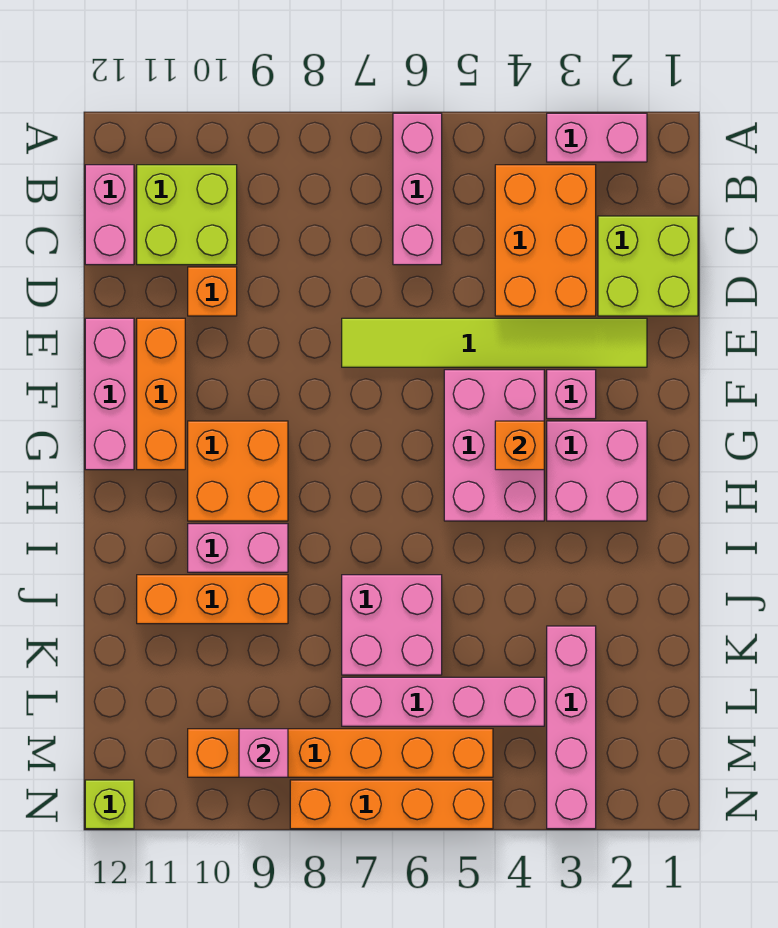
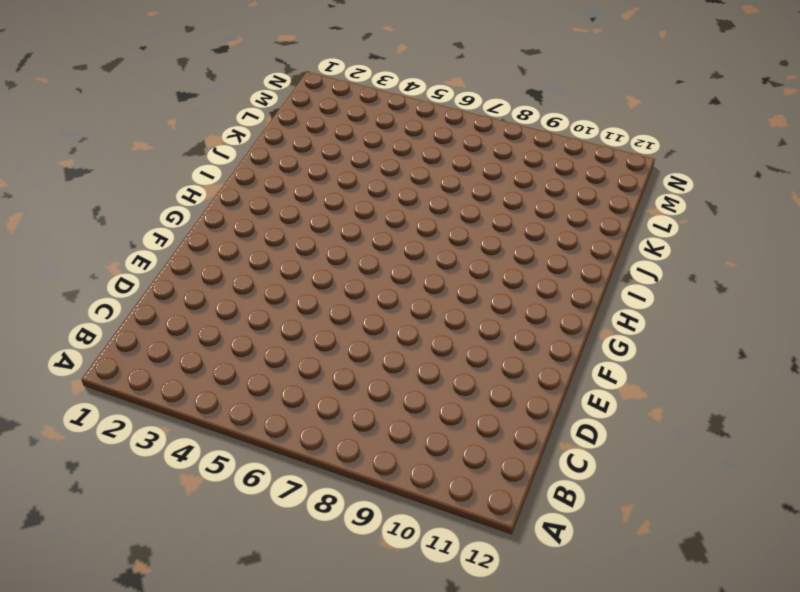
none -> pink brick A2:A3 level 1
none -> pink brick A6:C6 level 1
none -> orange brick B3:D4 level 1

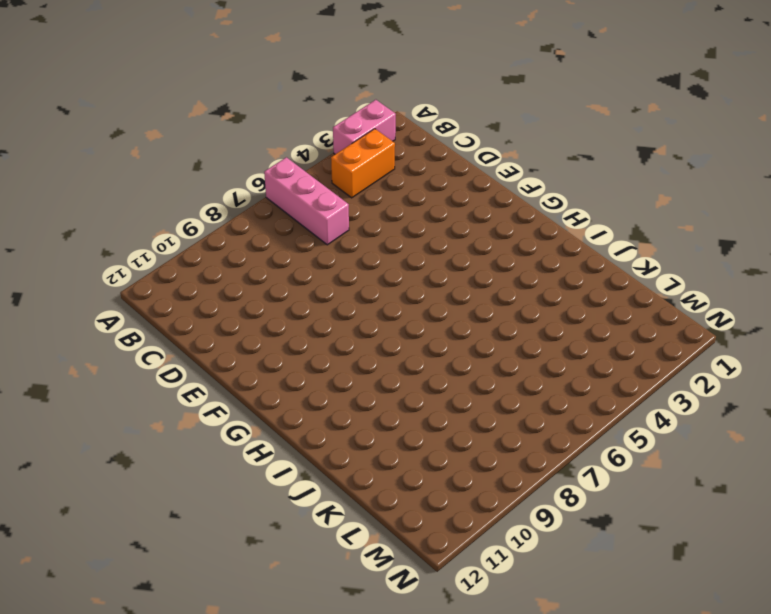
orange brick B3:B4 level 1 -> orange brick B3:D4 level 1
none -> lime brick B10:C11 level 1
none -> pink brick B12:C12 level 1
none -> lime brick C1:D2 level 1

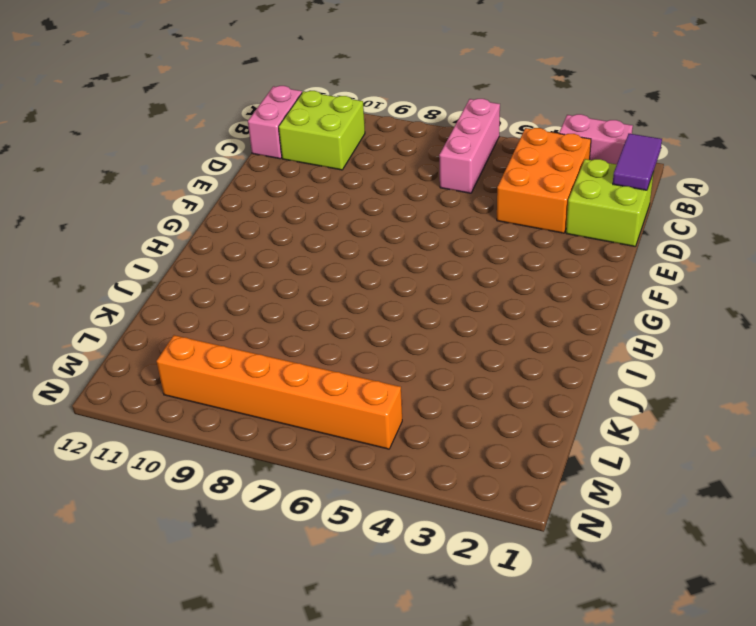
purple tile B1:C1 level 2 -> none
none -> orange brick D10 level 1
none -> lime tile E2:E7 level 1
none -> orange brick E11:G11 level 1

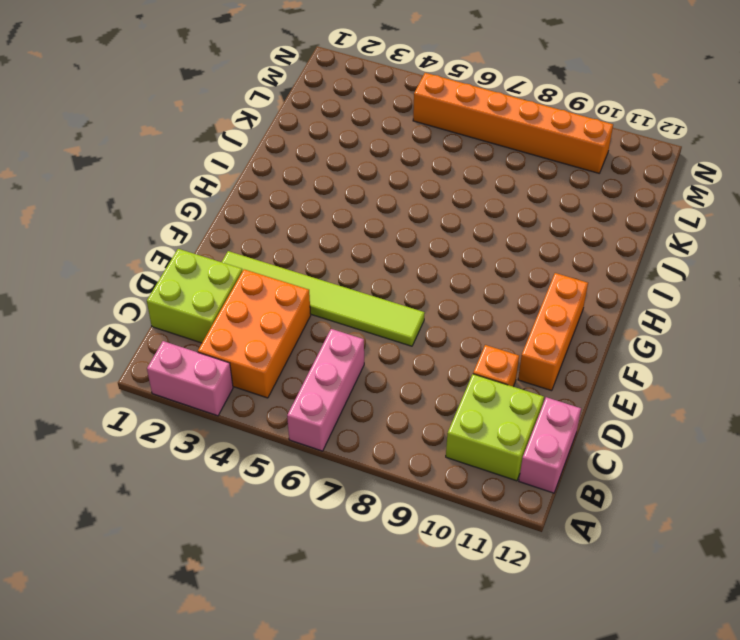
none -> pink brick E12:G12 level 1
none -> pink brick F3 level 1
none -> pink brick F4:H5 level 1

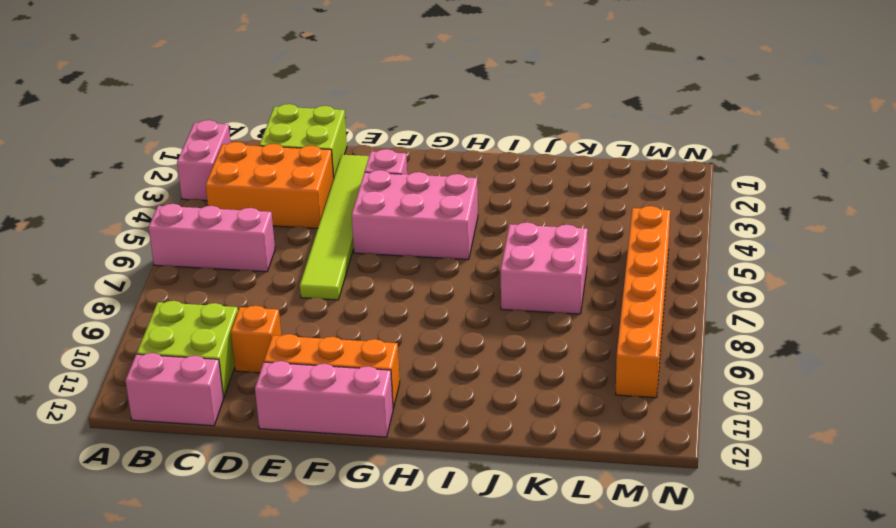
none -> pink brick G2:H3 level 1
none -> orange brick G9:H10 level 1
none -> pink brick I9:I10 level 1

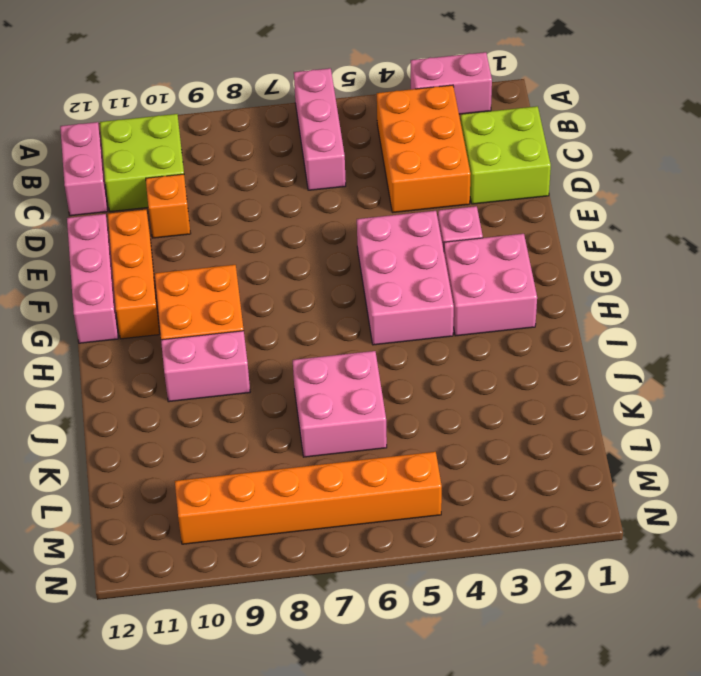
none -> lime tile E2:E7 level 1
none -> orange brick J9:J11 level 1
none -> pink brick K3:N3 level 1

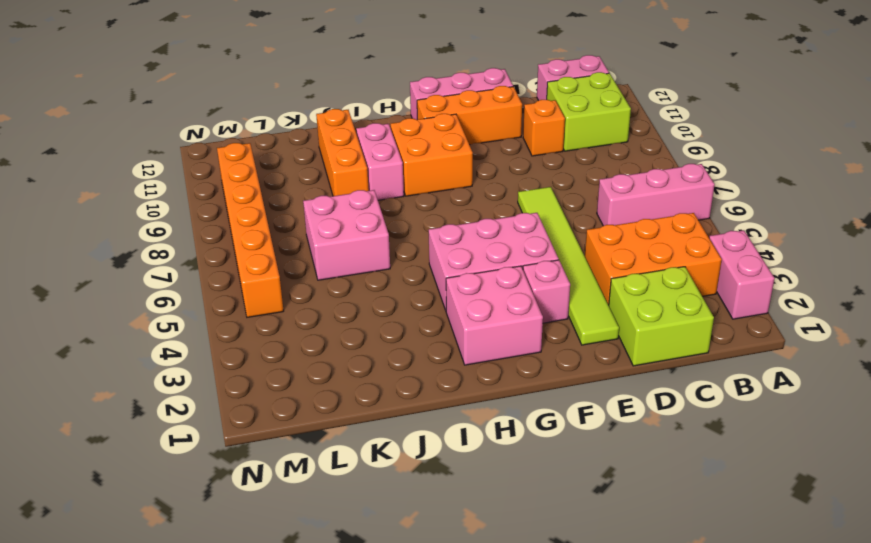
none -> pink brick K3:N3 level 1
none -> pink brick L4:L7 level 1
none -> orange brick N5:N8 level 1

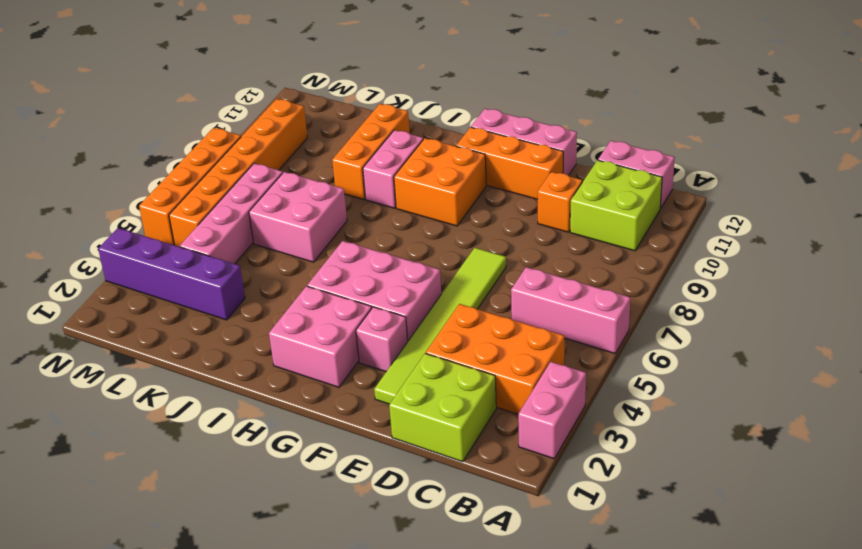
purple brick K3:N3 level 1 -> pink brick K3:N3 level 1
none -> lime brick N12 level 1
none -> orange brick G4 level 2
none -> pink brick M9 level 2

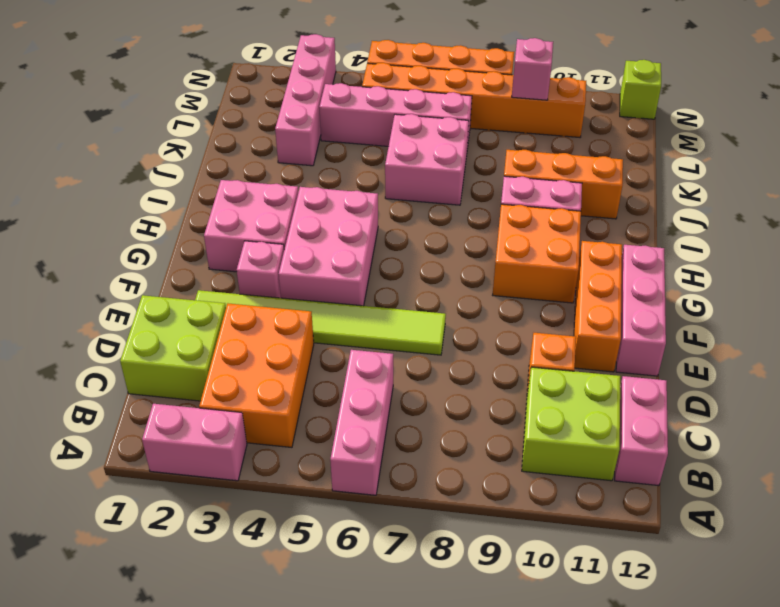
none -> orange brick G4 level 2

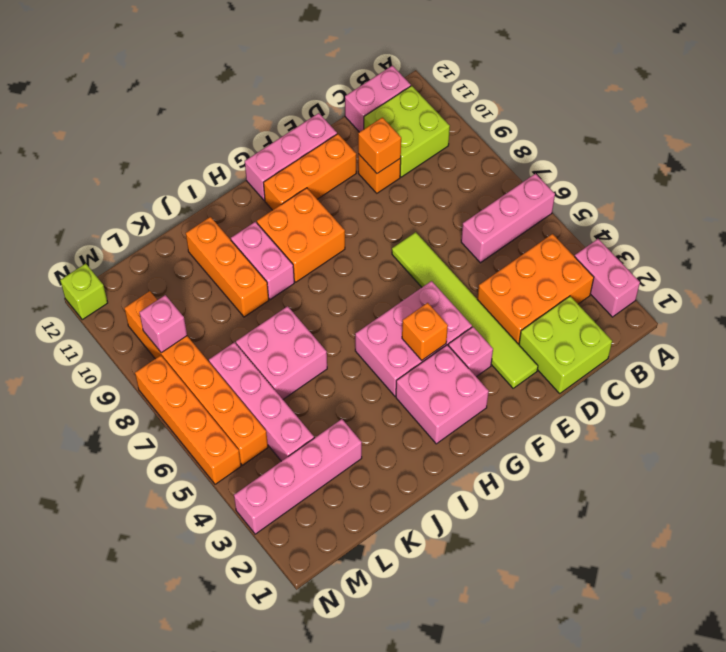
orange brick D10 level 2 -> none

